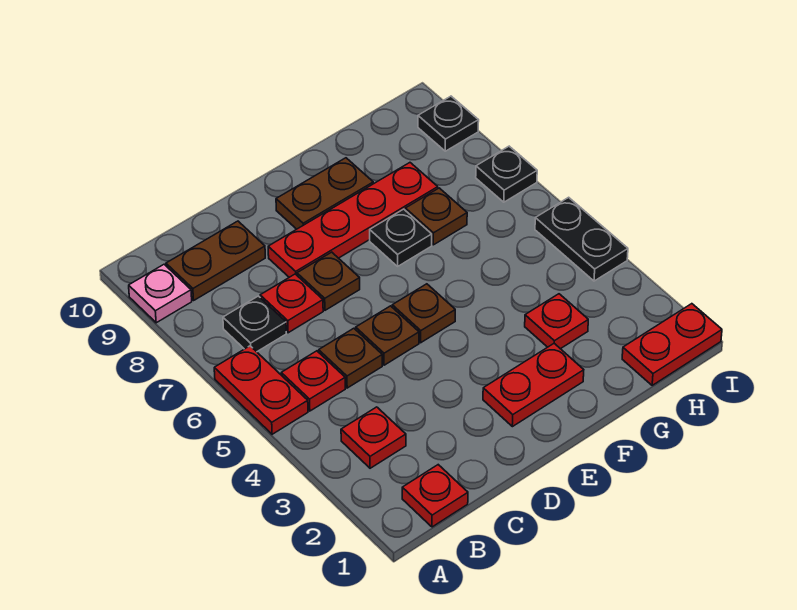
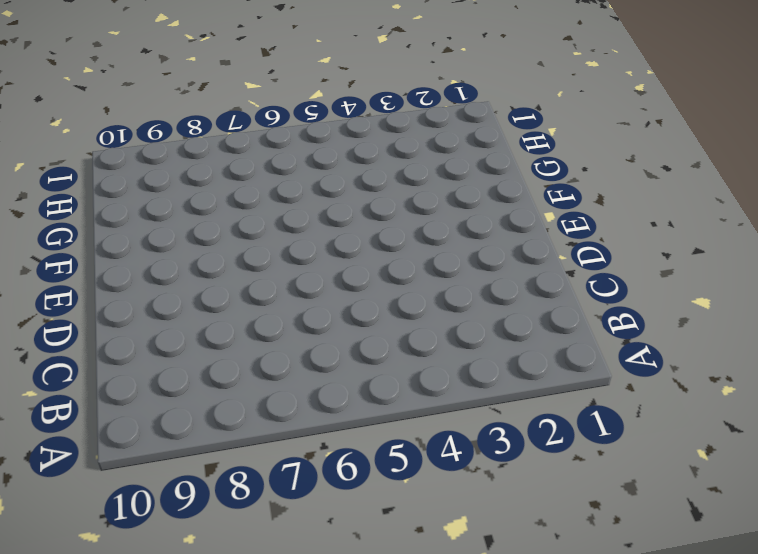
none -> red plate A5:A6 level 1
none -> pink plate A9 level 1
none -> red plate B1 level 1

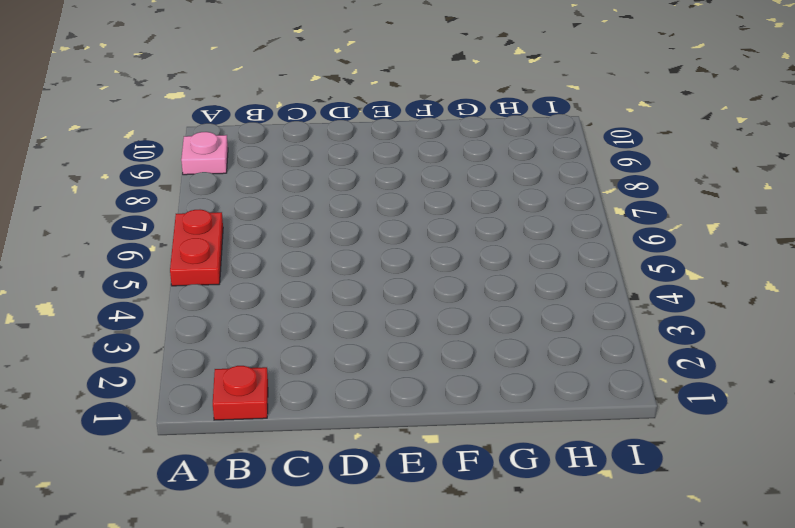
none -> red plate B3 level 1
none -> red plate B5 level 1
none -> black plate B7 level 1

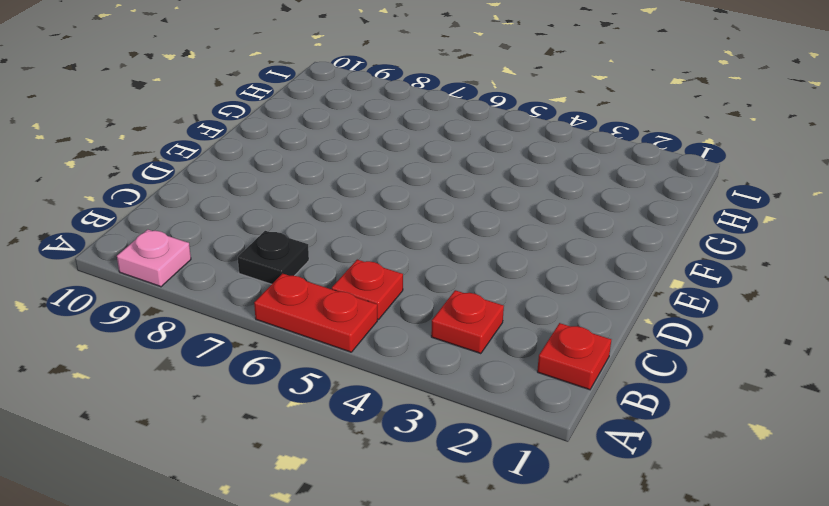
none -> brown plate B9:C9 level 1
none -> brown plate C5 level 1
none -> red plate C7 level 1

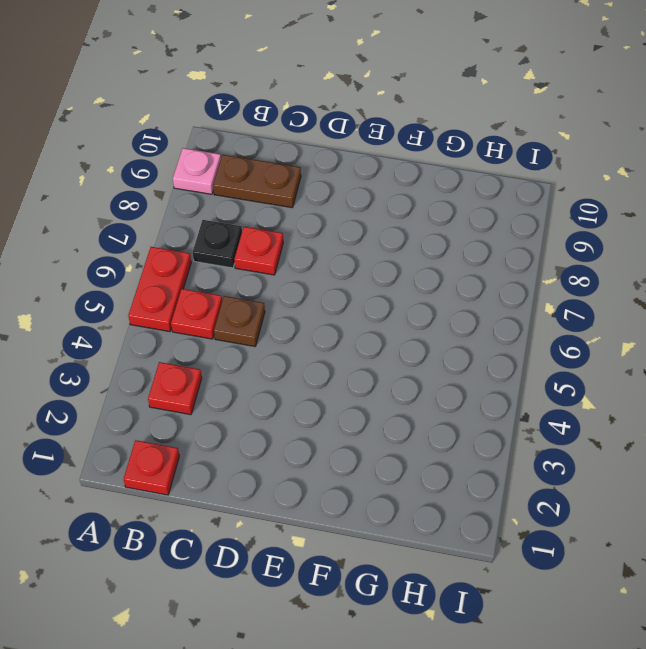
none -> brown plate D5 level 1
none -> brown plate D7 level 1
none -> red plate D8:G8 level 1

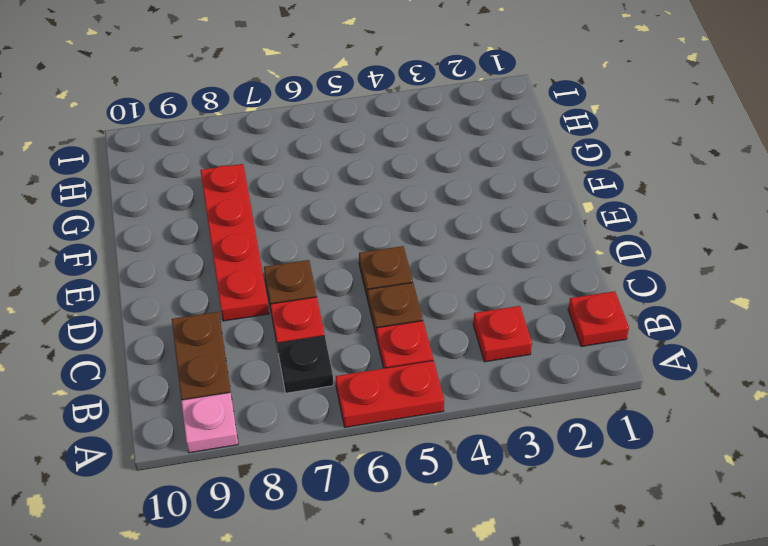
none -> red plate E2:F2 level 1
none -> brown plate E5 level 1
none -> brown plate E9:F9 level 1

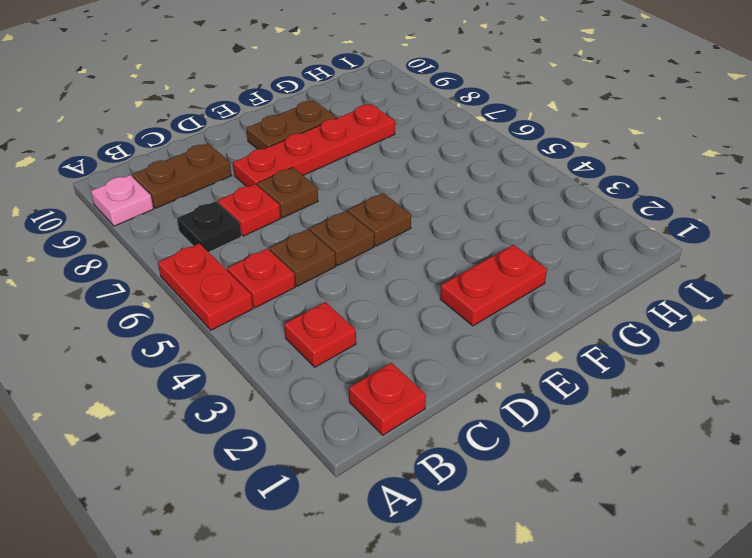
none -> black plate F7 level 1
none -> red plate G3 level 1
none -> brown plate G7 level 1

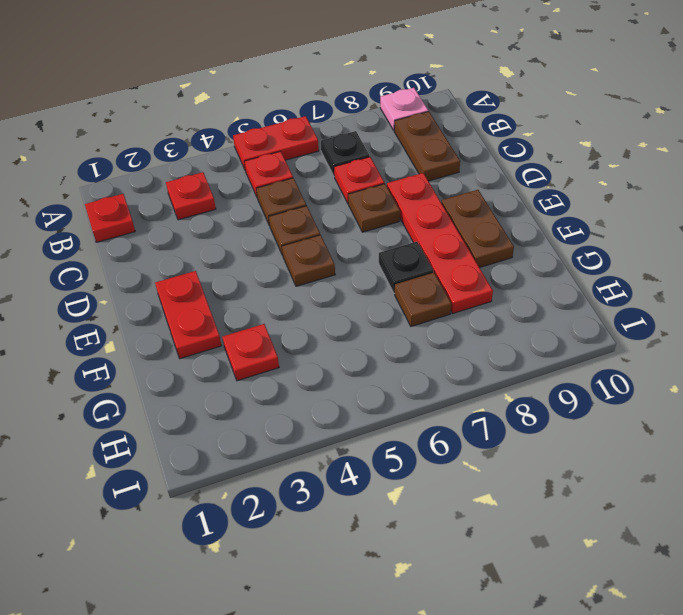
none -> red plate H1:I1 level 1
none -> black plate I4:I5 level 1
none -> black plate I7 level 1

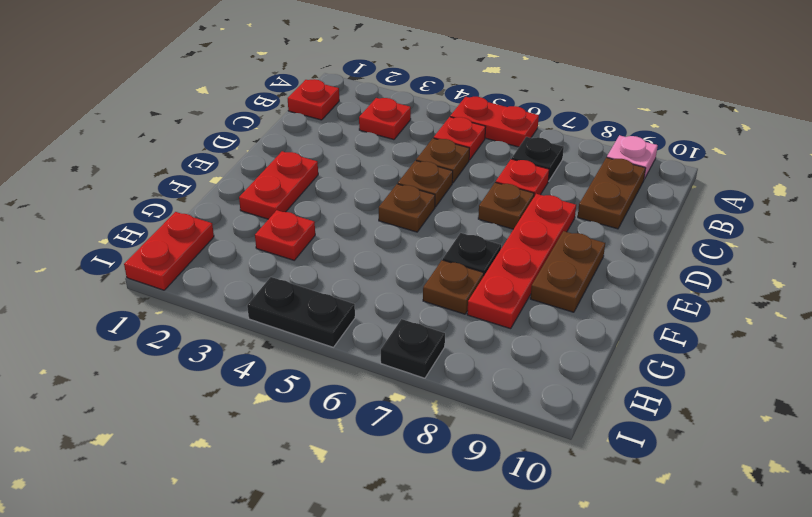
none -> black plate I9 level 1

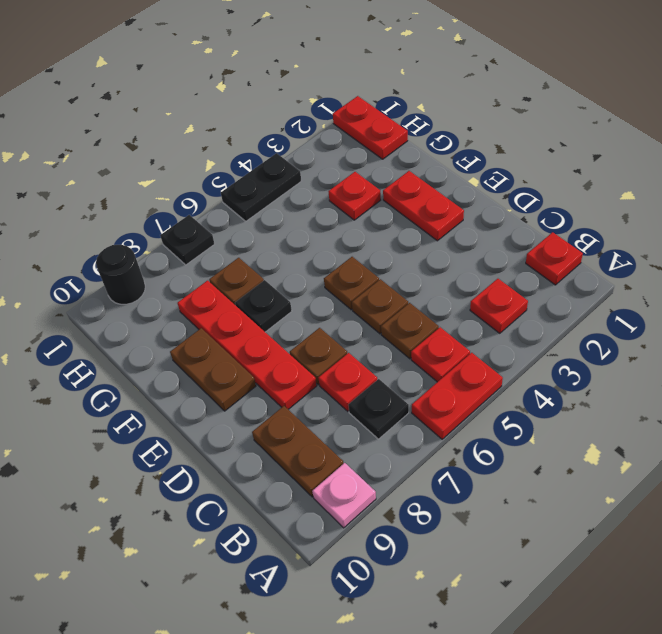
black round brick I9 level 1 -> black plate I9 level 1

